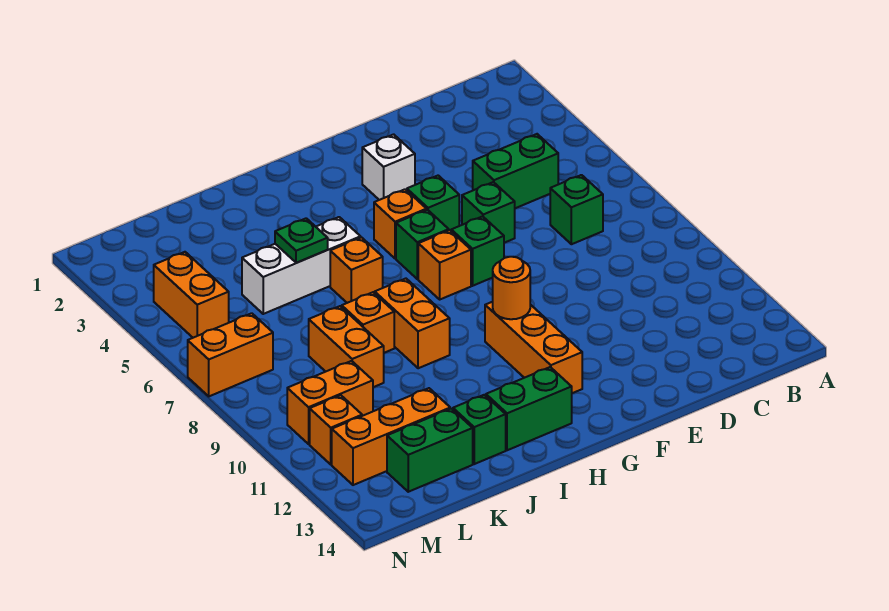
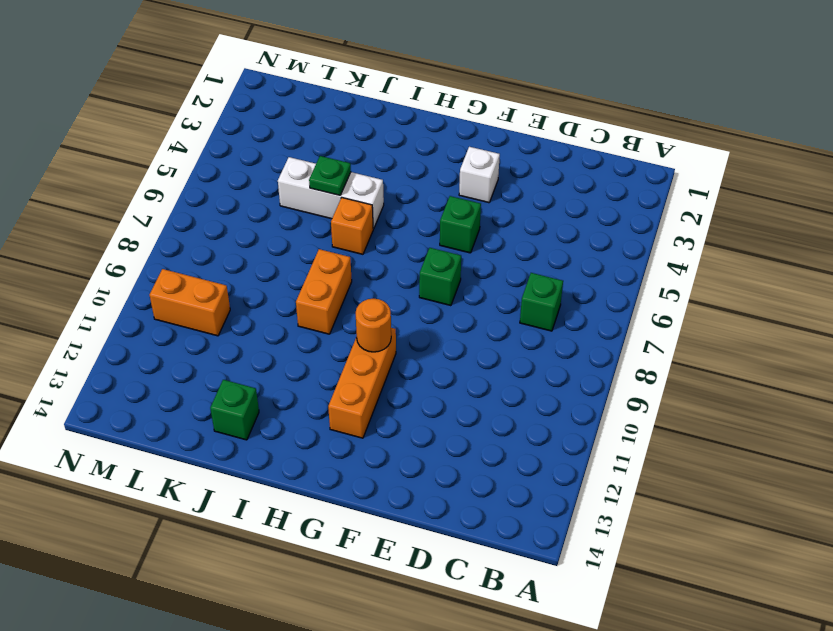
none -> green brick C5:D5 level 1
none -> green brick E6 level 1
none -> orange brick G5 level 1

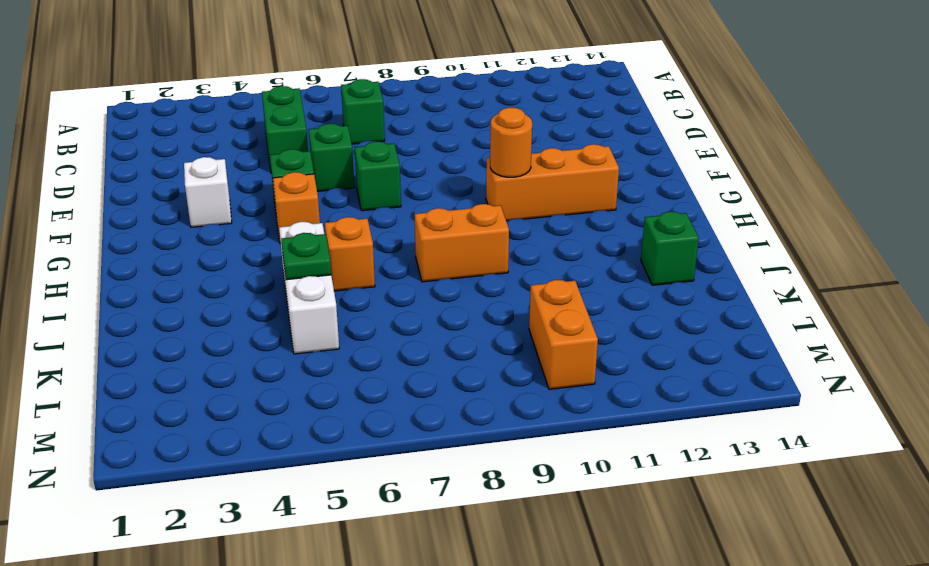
none -> green brick G6 level 1
none -> orange brick G7 level 1
none -> green brick H13:I13 level 1

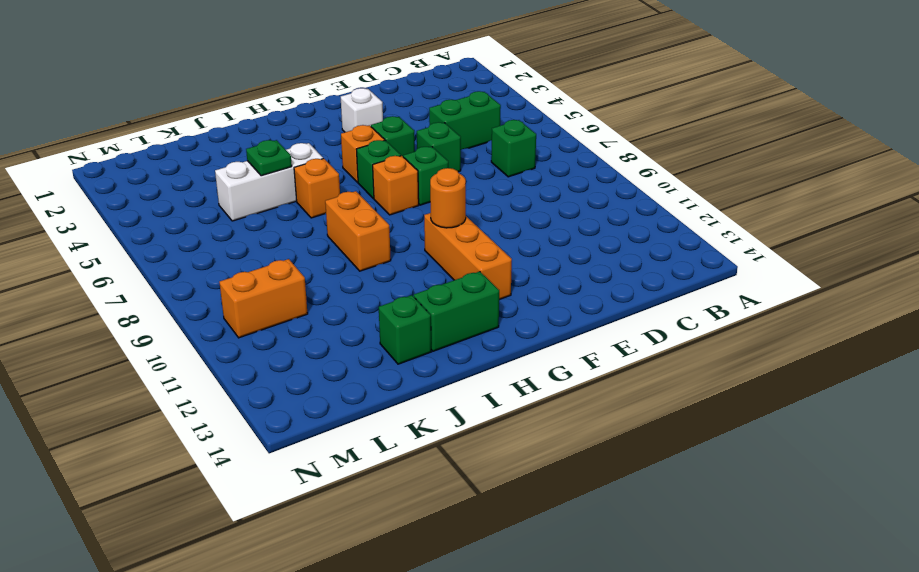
none -> orange brick J8 level 1
none -> orange brick K8:K9 level 1
none -> orange brick K12:M12 level 1

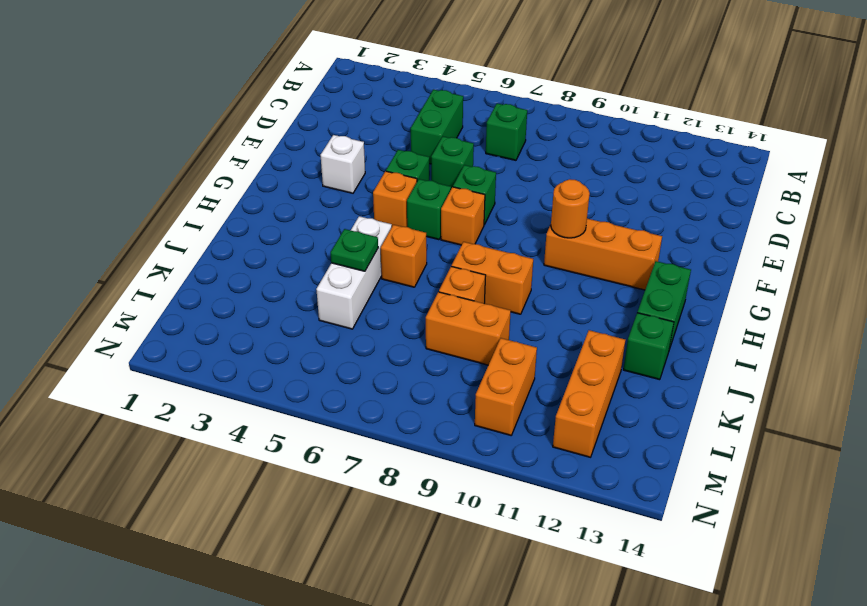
none -> green brick K13:L13 level 1
none -> orange brick M4:M5 level 1
none -> orange brick M7:N7 level 1

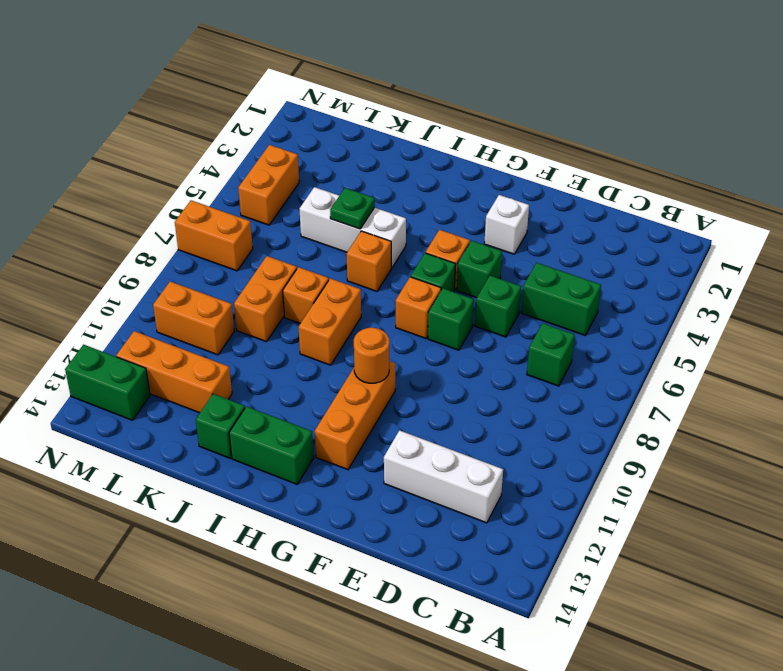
white brick C12:E12 level 1 -> none
green brick M13:N13 level 1 -> green brick K13:L13 level 1
none -> orange brick M11 level 1

